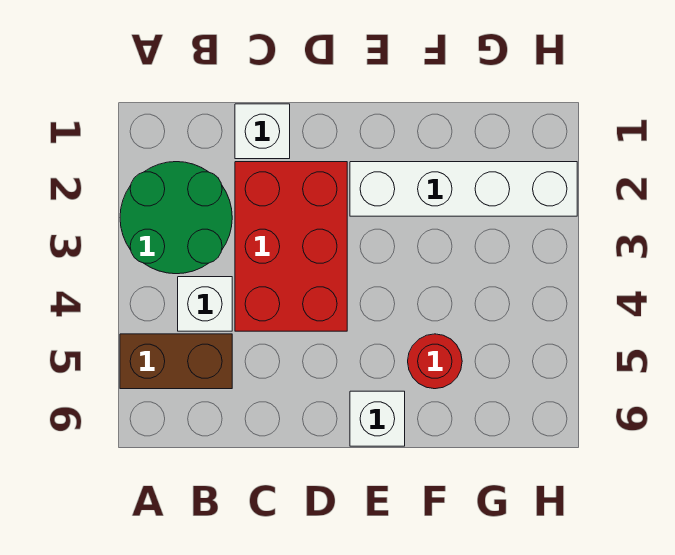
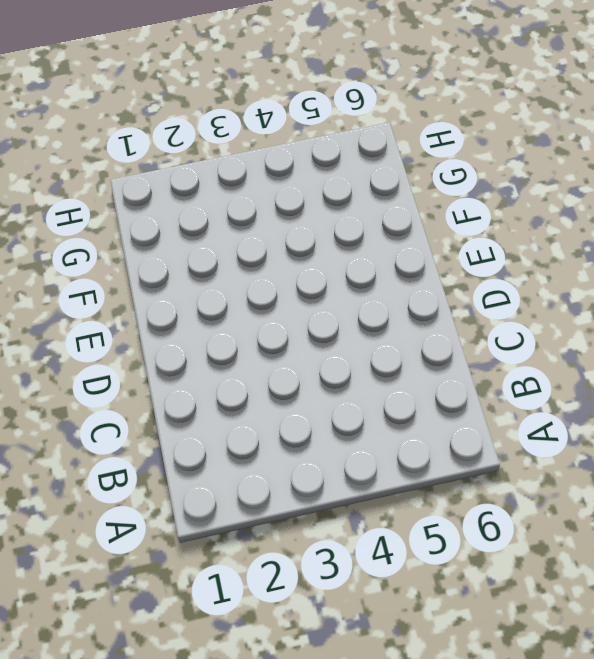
none -> green round brick A2:B3 level 1
none -> brown brick A5:B5 level 1

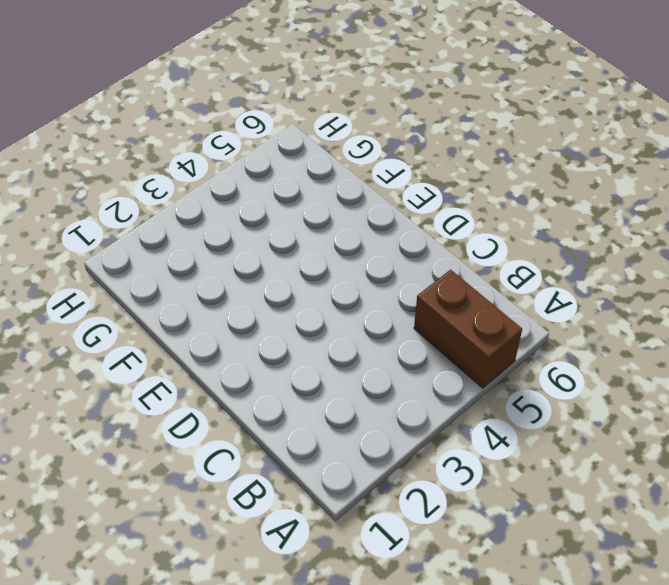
none -> green round brick A2:B3 level 1
none -> white brick B4 level 1

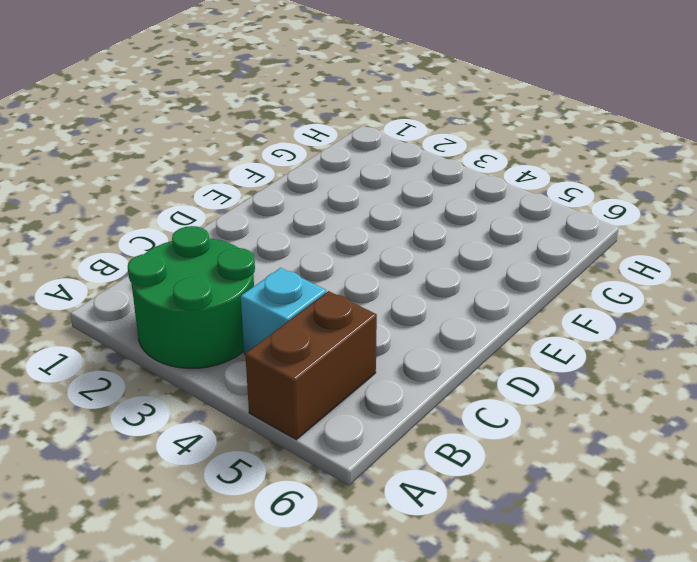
cyan brick B4 level 1 -> white brick B4 level 1
none -> white brick C1 level 1
none -> red brick C2:D4 level 1

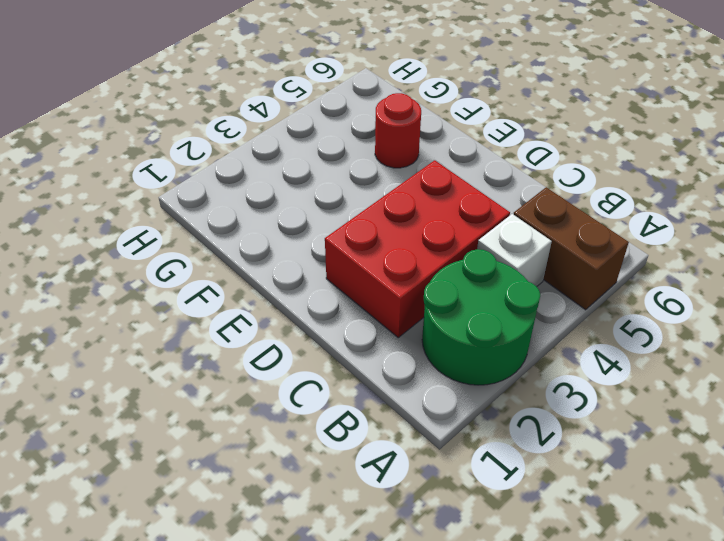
none -> white brick C1 level 1
none -> white brick E2:H2 level 1

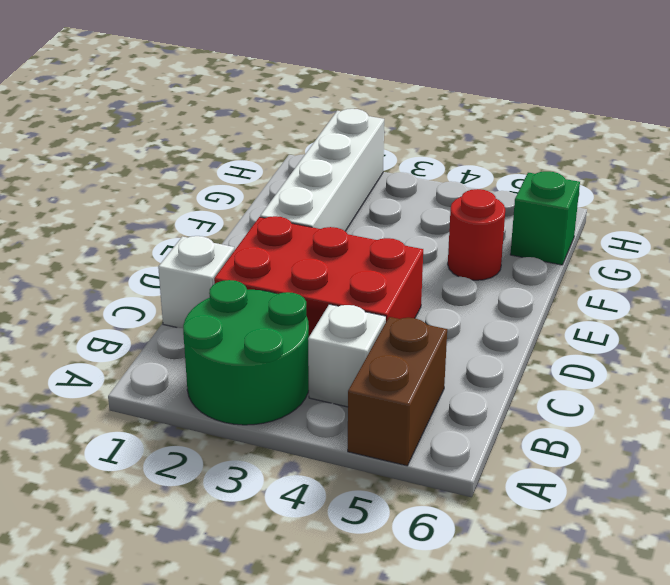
green brick G6 level 1 -> none
none -> white brick E6 level 1

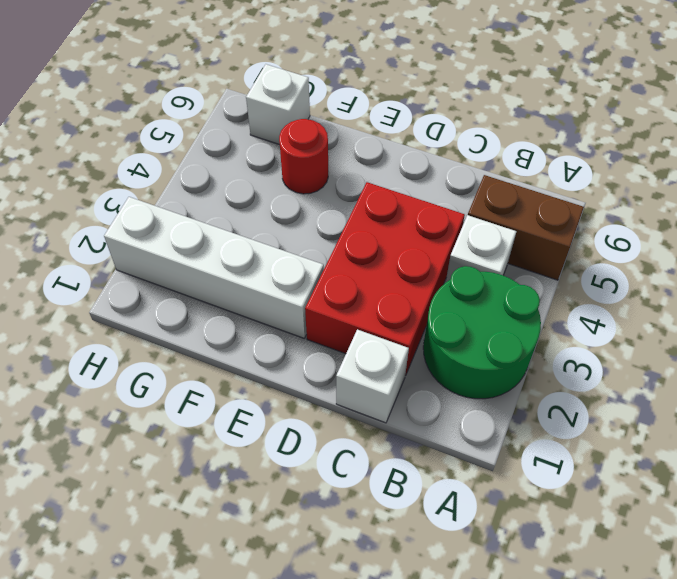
white brick G6 level 1 -> white brick E6 level 1

